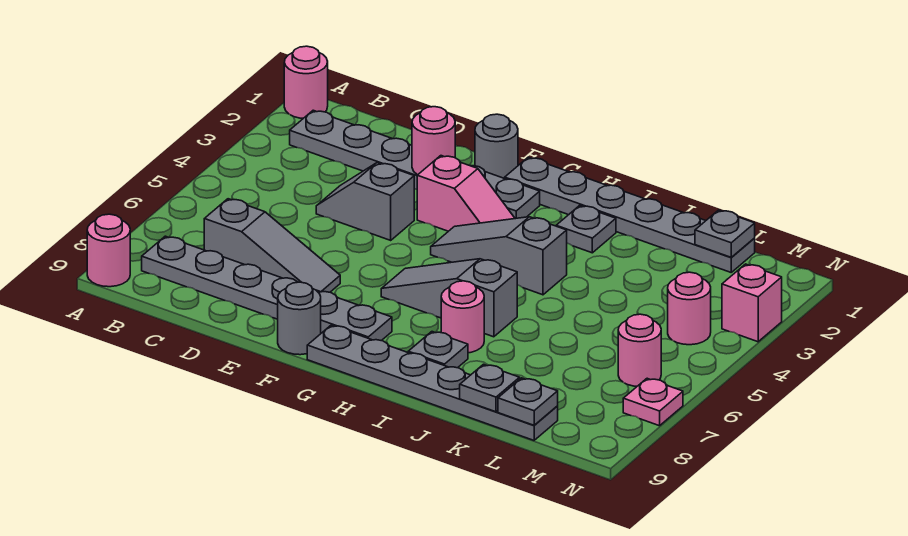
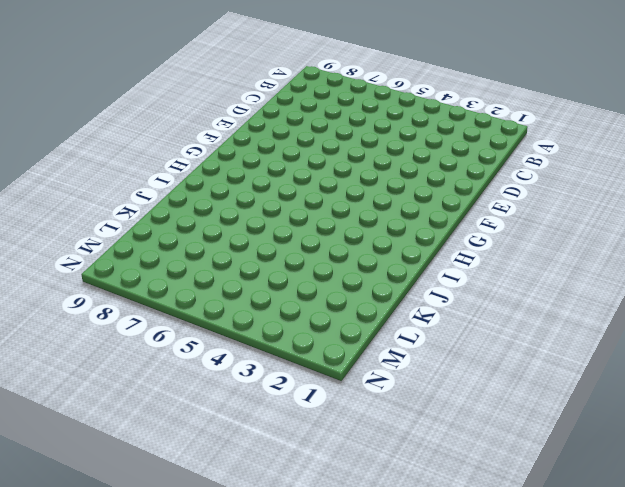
none -> pink round brick A1 level 1
none -> pink round brick A9 level 1
none -> grey plate B2:G2 level 1

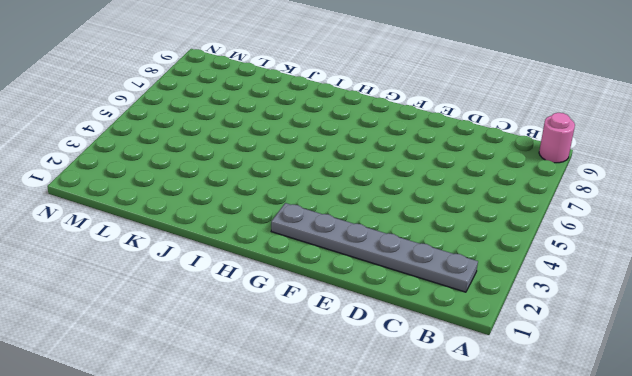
none -> pink round brick A1 level 1
none -> grey plate B8:G8 level 1
none -> grey slope C7:E7 level 1 top C

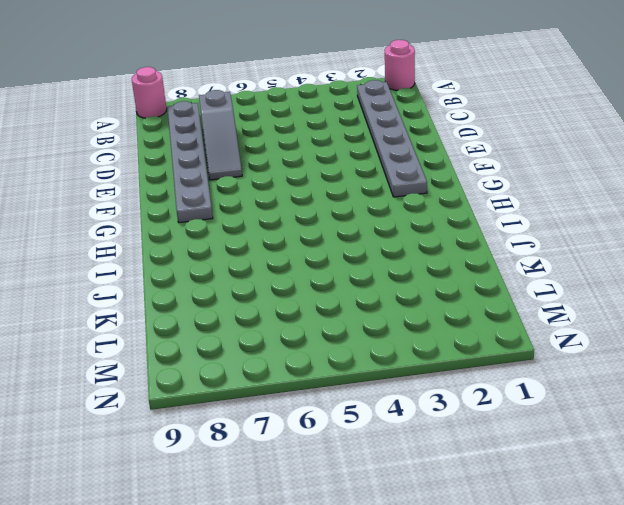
none -> grey slope D4:E4 level 1 top E
none -> grey round brick F1 level 1
none -> pink slope F3:G3 level 1 top F

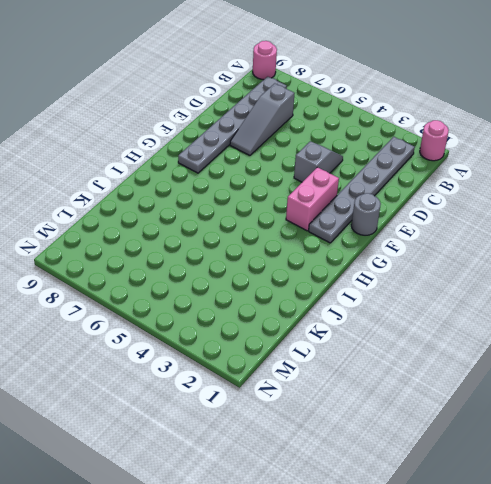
pink brick F3:G3 level 1 -> pink slope F3:G3 level 1 top F
none -> grey round brick F9 level 1
none -> grey plate G1:L1 level 1
none -> grey slope G4:I4 level 1 top I

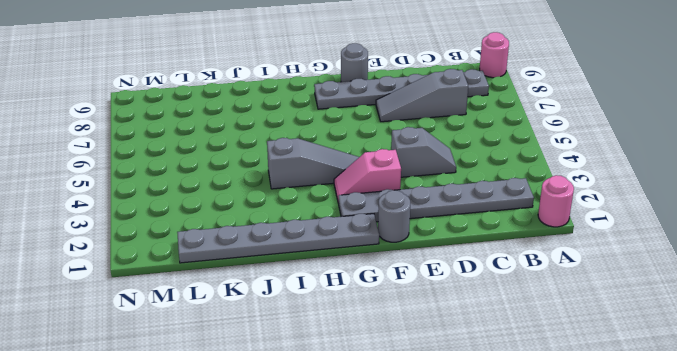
none -> grey slope G6:I6 level 1 top I
none -> grey plate G9:L9 level 1
none -> grey plate I2 level 1

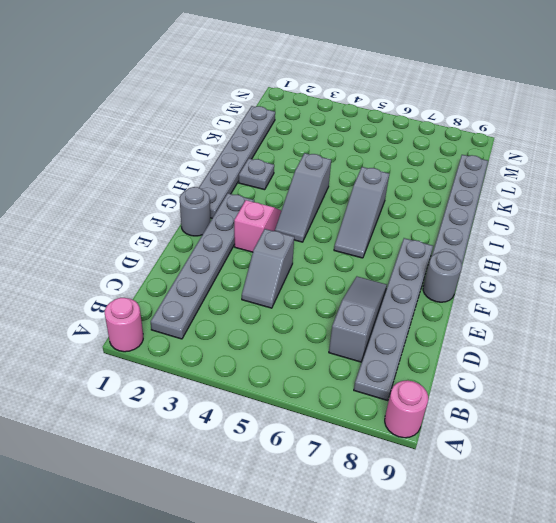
none -> pink round brick I7 level 1
none -> grey plate I8 level 1
none -> pink round brick M4 level 1

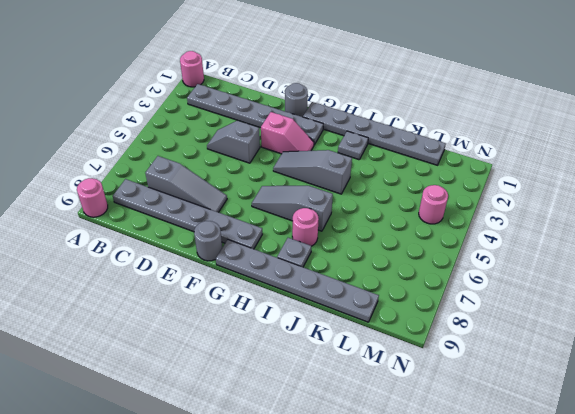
none -> pink round brick M6 level 1
none -> pink brick N3 level 1
none -> pink plate N7 level 1

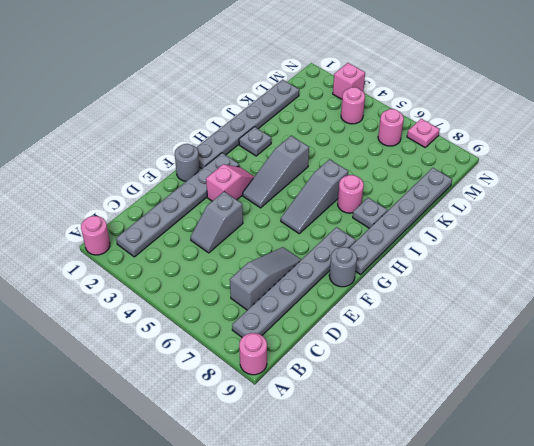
none -> pink round brick E2 level 2
none -> grey plate K9 level 2
none -> grey plate L1 level 2

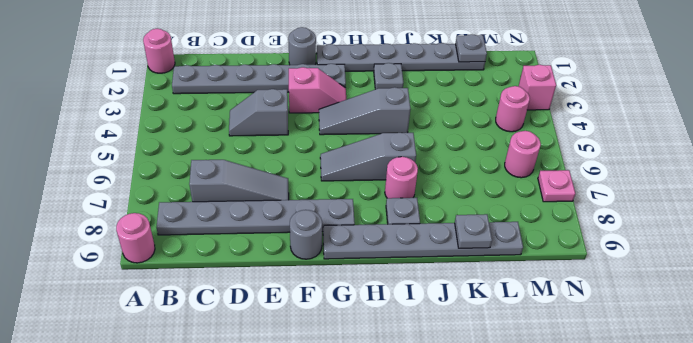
none -> pink round brick E2 level 2
none -> grey plate L9 level 2

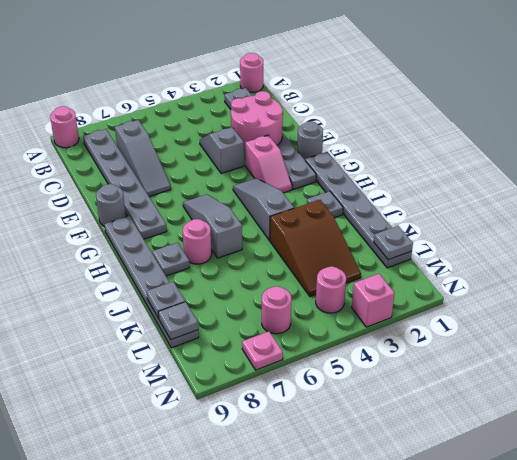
pink round brick D2:E3 level 2 -> pink round brick E2 level 2
brown slope J3:L4 level 1 top J -> none

